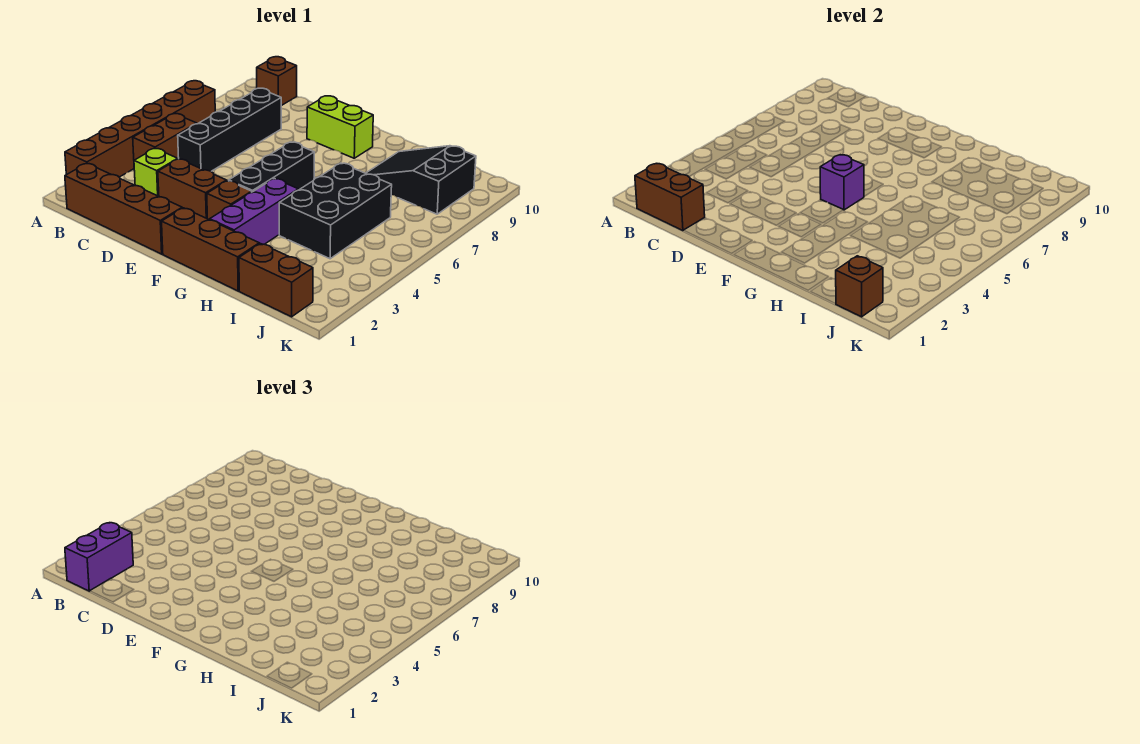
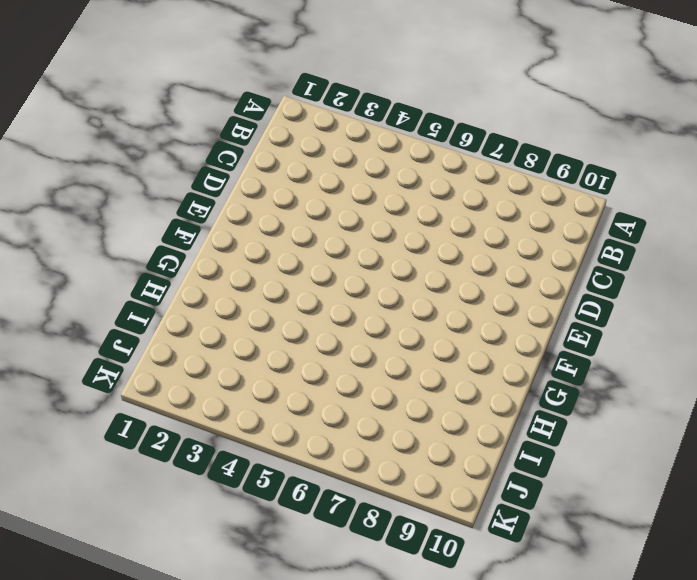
none -> brown brick A2:A7 level 1
none -> brown brick B1:E1 level 1
none -> brown brick B4:B5 level 1

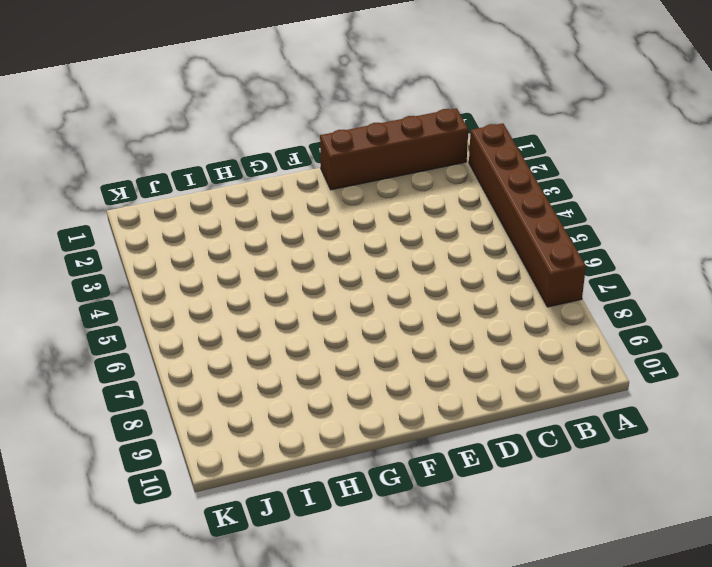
none -> brown brick B4:B5 level 1
none -> brown brick B10 level 1
none -> lime brick C3 level 1

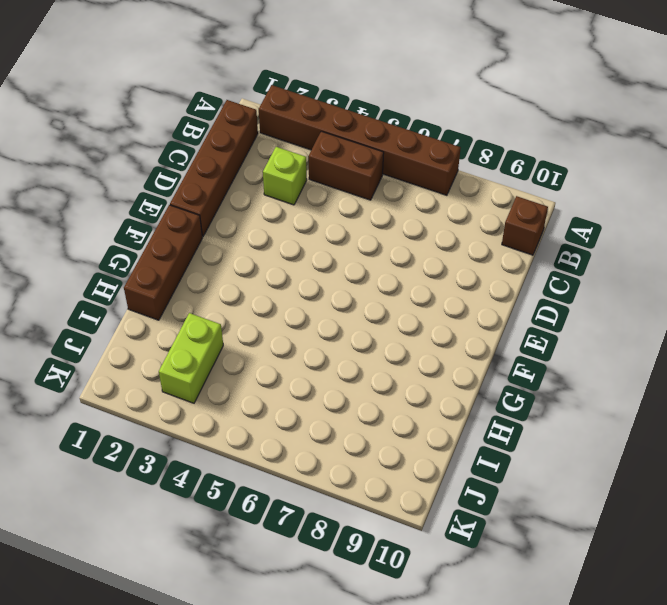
lime brick I3:J3 level 1 -> lime brick E9:F9 level 1
none -> black brick C5:C8 level 1
none -> brown brick D3:E3 level 1
none -> brown brick F3 level 1

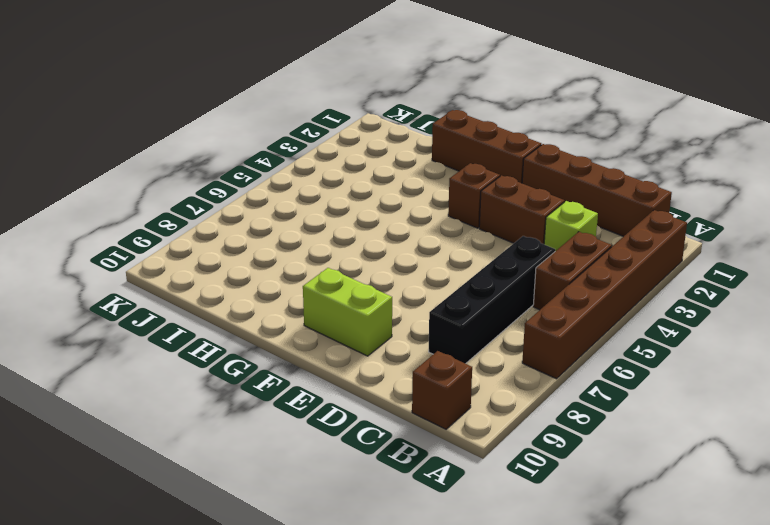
none -> black brick F4:F6 level 1
none -> purple brick G2:G4 level 1
none -> black brick H4:I6 level 1

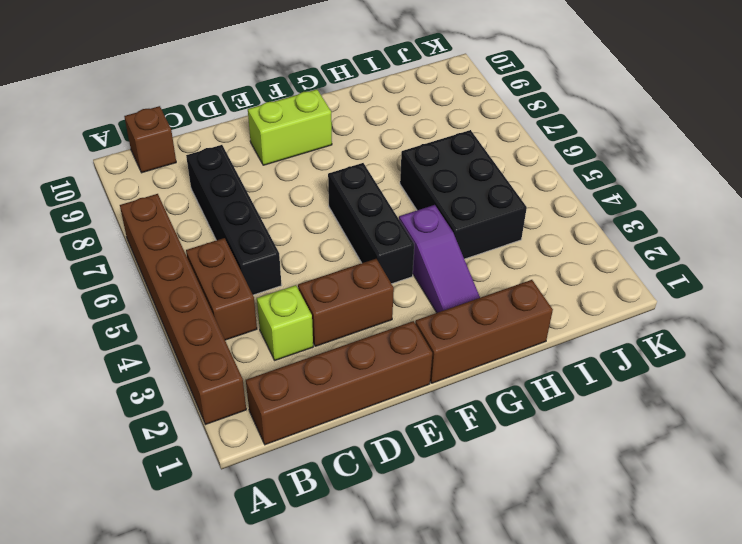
purple slope G2:G4 level 1 top 4 -> purple brick G2:G4 level 1
none -> brown brick F3 level 1
none -> black slope H8:J9 level 1 top J
none -> brown brick I1:J1 level 1

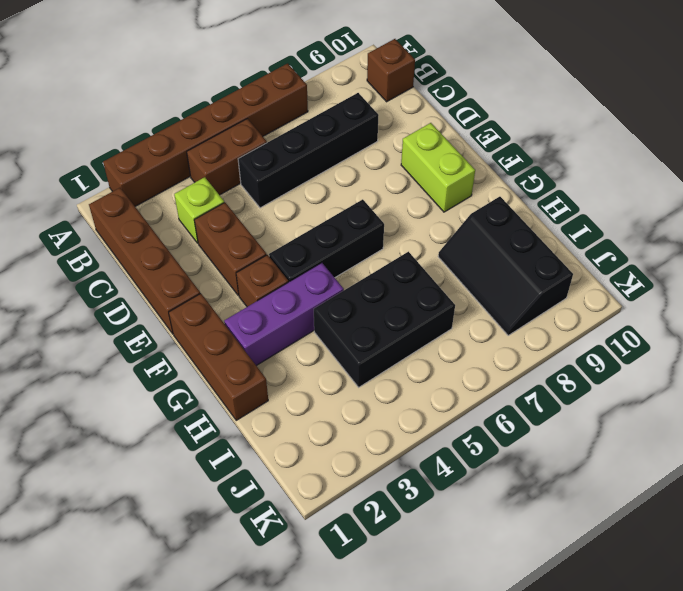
black slope H8:J9 level 1 top 9 -> black slope H8:J9 level 1 top J
none -> brown brick I1:J1 level 1
none -> brown brick B1:C1 level 2
none -> purple brick F5 level 2

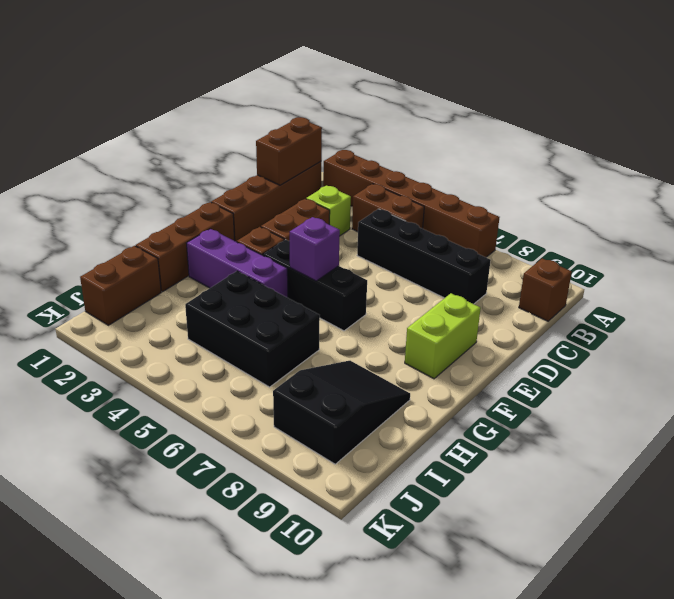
none -> brown brick J1 level 2
none -> purple brick B1:B2 level 3

